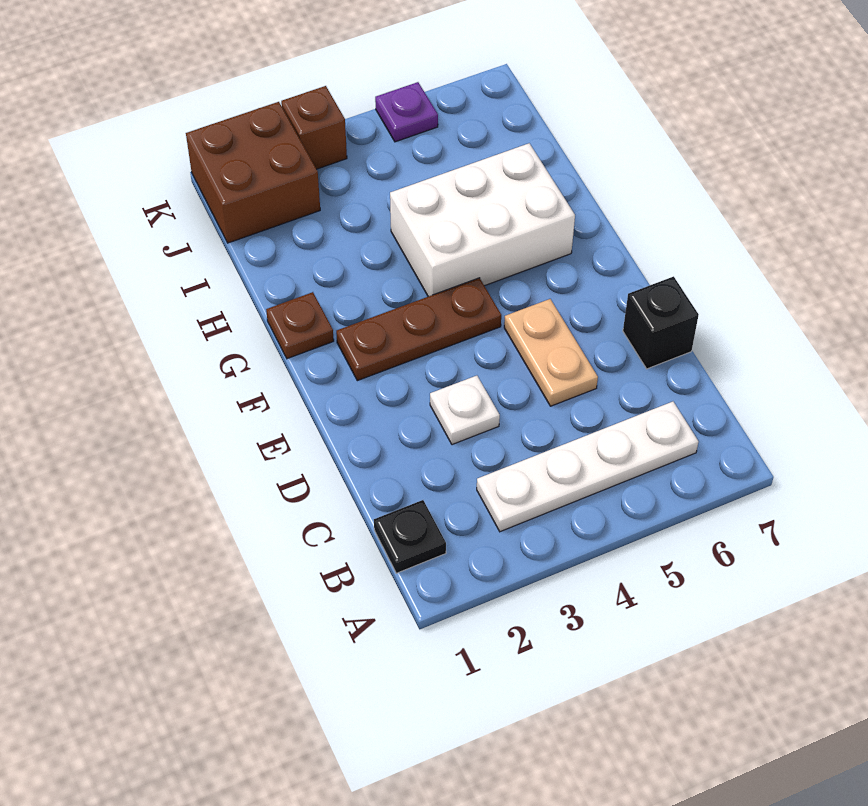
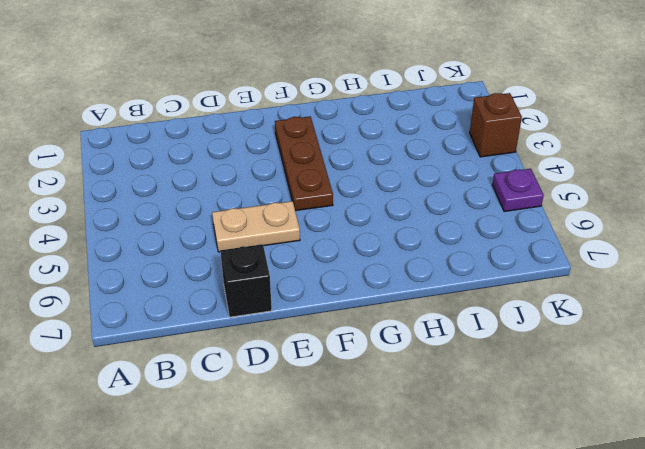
none -> black plate B1 level 1
none -> white plate B3:B6 level 1

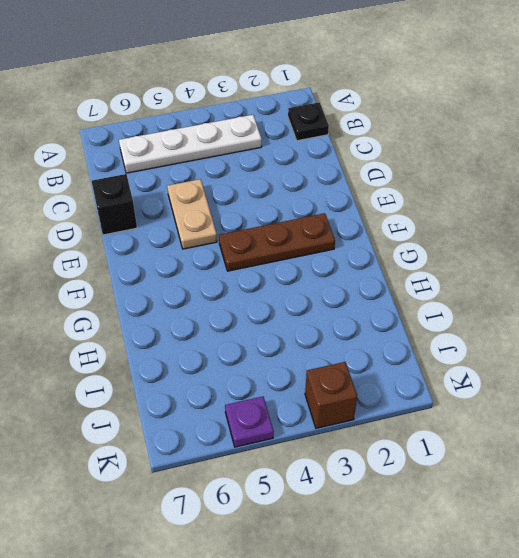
none -> white plate D3 level 1
none -> brown plate G1 level 1

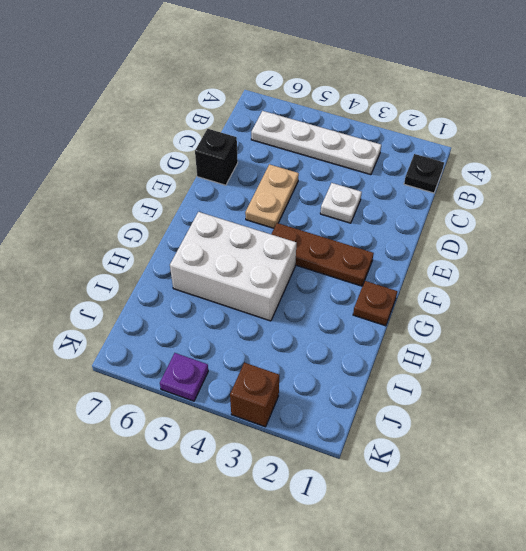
none -> brown brick J1:K2 level 1

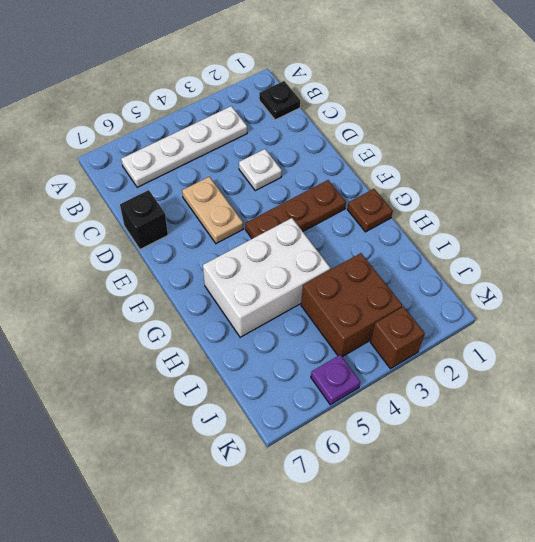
brown brick I3:J4 level 1 -> brown brick J1:K2 level 1

